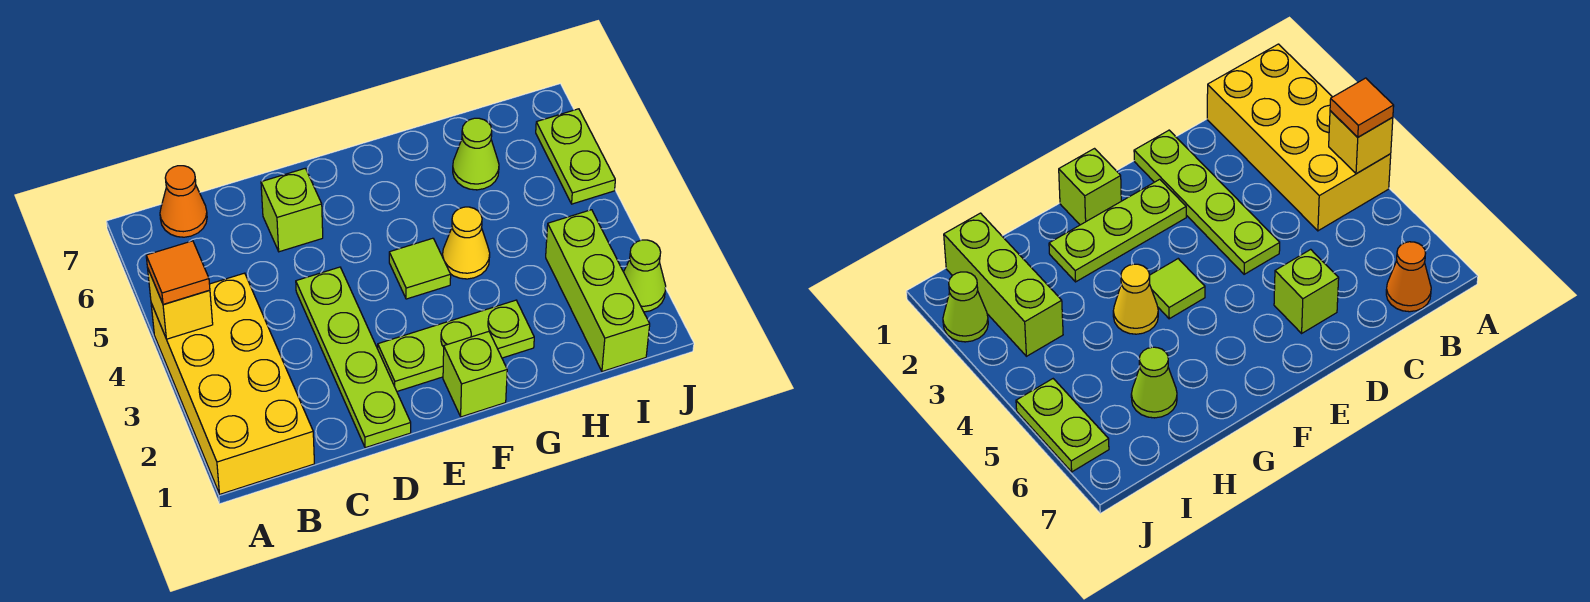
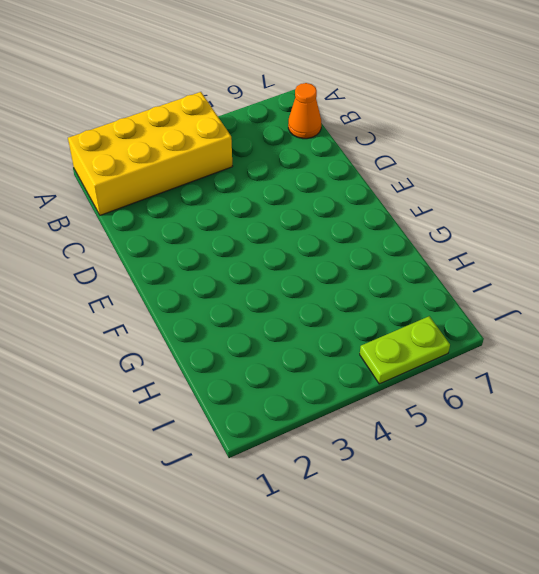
none -> lime plate D1:D4 level 1
none -> lime brick D6 level 1
none -> lime plate E2:G2 level 1

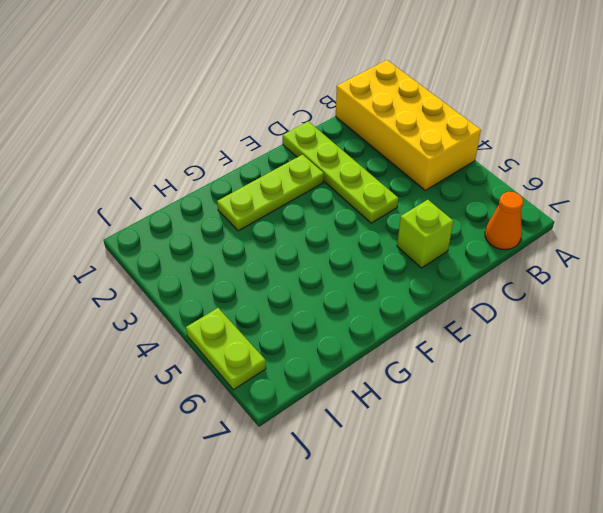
none -> lime brick F1 level 1
none -> lime tile F4 level 1
none -> yellow cone G4 level 1

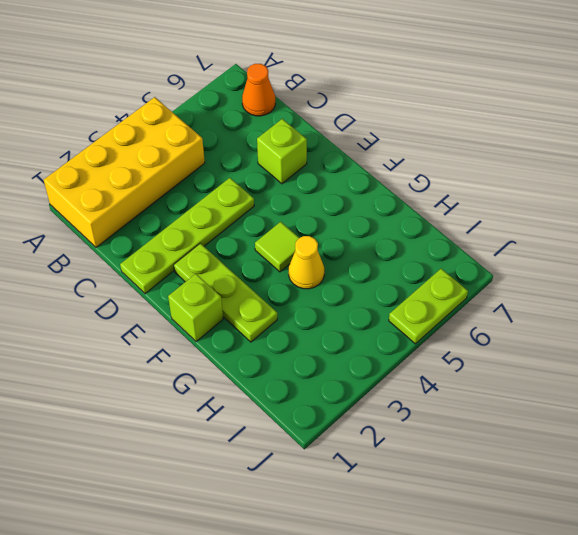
none -> lime cone H6 level 1
none -> lime brick I1:I3 level 1
none -> lime cone J2 level 1

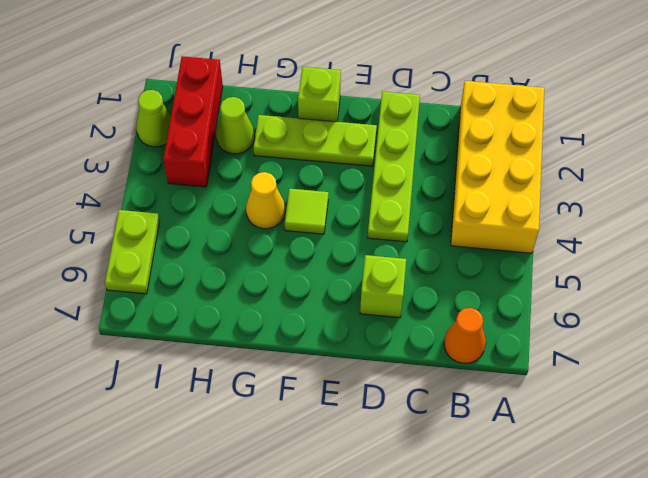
lime cone H2 level 1 -> lime cone H6 level 1
red brick I1:I3 level 1 -> lime brick I1:I3 level 1
none -> yellow brick A4 level 2
none -> orange tile A4 level 3

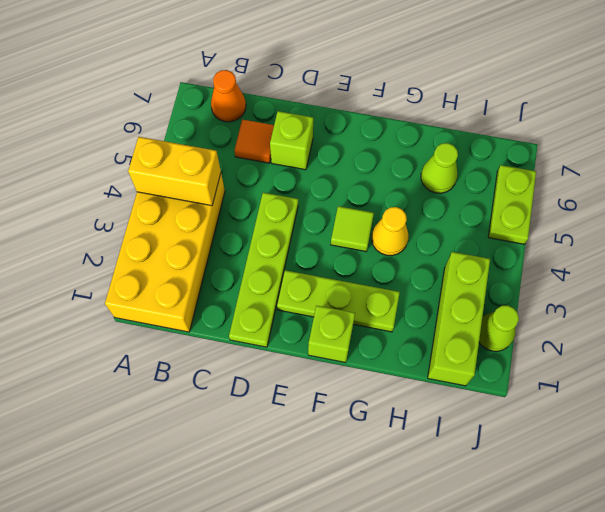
yellow brick A4:B4 level 2 -> yellow brick A4 level 2
orange tile C6 level 1 -> orange tile A4 level 3

